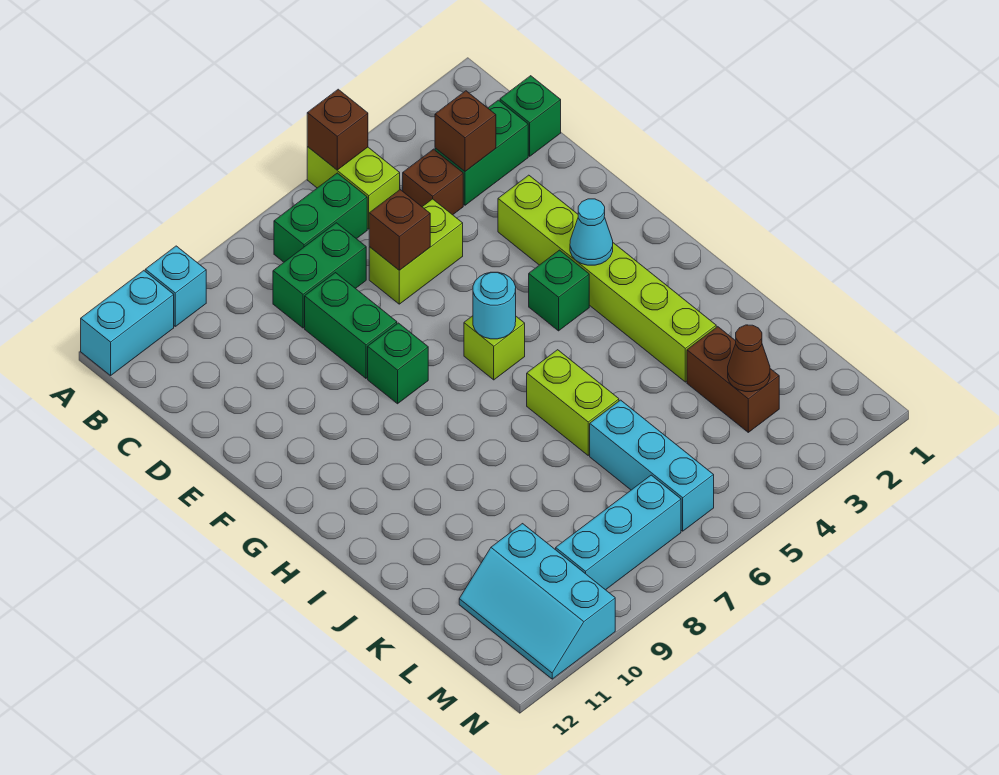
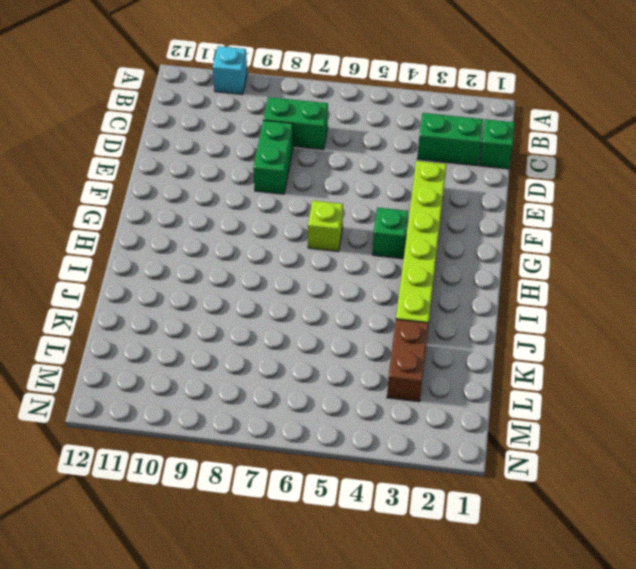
none -> lime brick A5:B5 level 1
none -> cyan brick A11:A12 level 1
none -> green brick B6:B7 level 1

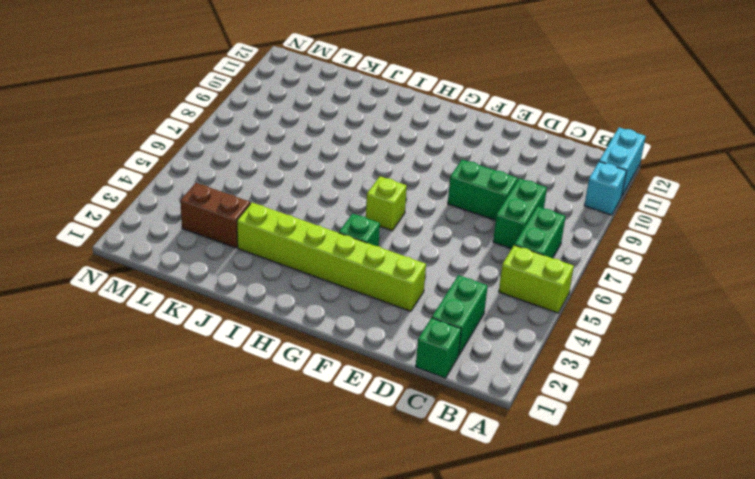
none -> brown brick C4 level 1
none -> lime brick D5:D6 level 1
none -> green brick F8 level 1

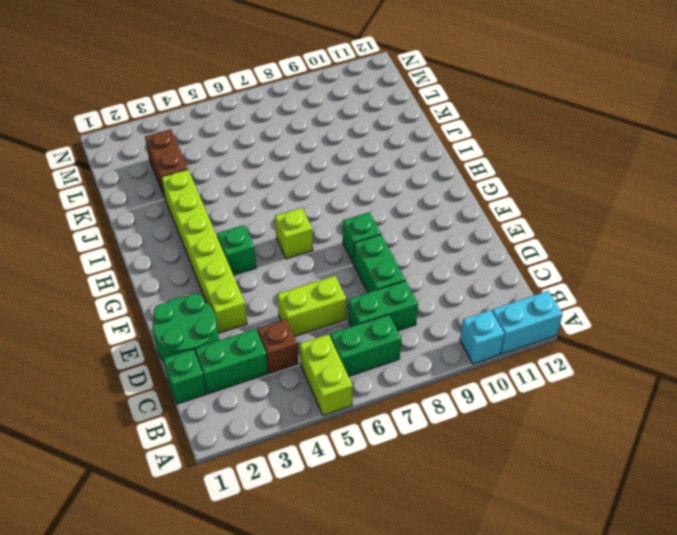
green round brick D1:E2 level 1 -> none
none -> lime brick I6:J6 level 1
none -> cyan brick K6:M6 level 1
none -> cyan slope L10:N11 level 1 top 10

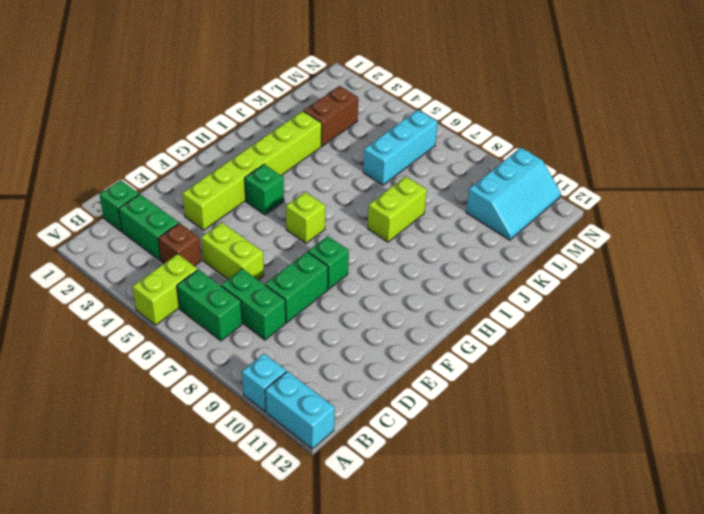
lime brick I8:J8 level 1 -> lime brick I6:J6 level 1
none -> cyan brick M7:M9 level 1
none -> brown brick A5 level 2
none -> brown brick C3 level 2

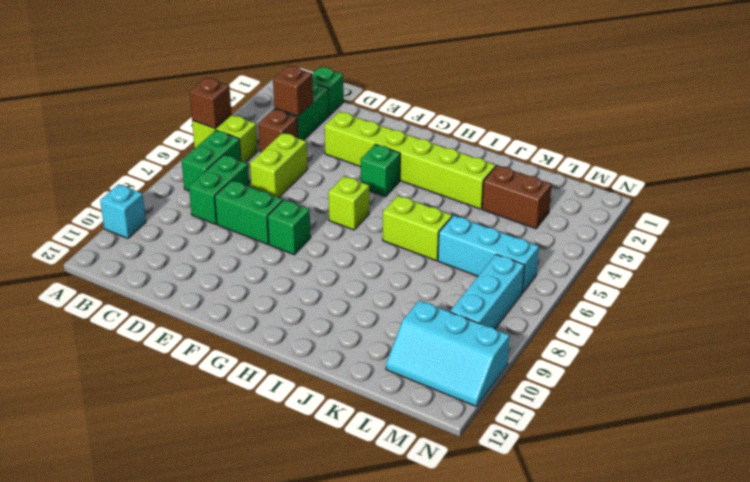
none -> cyan brick A11:A12 level 1
none -> brown brick D6 level 2
none -> cyan cone G3 level 2

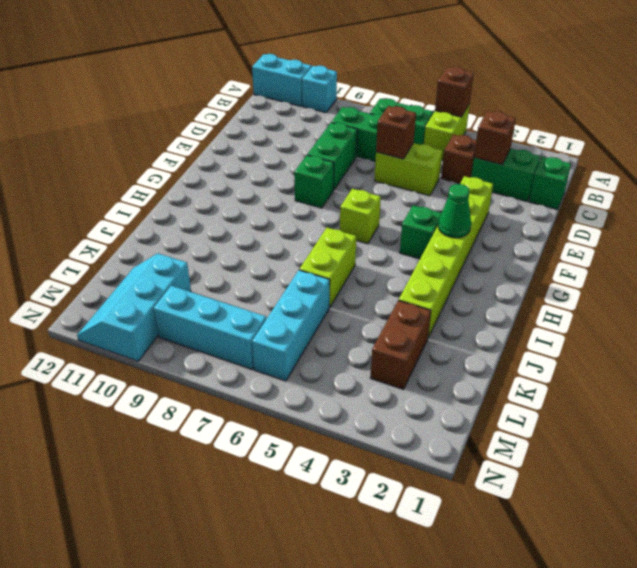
green cone G3 level 2 -> cyan cone G3 level 2
none -> cyan round brick G6 level 2
none -> brown cone L3 level 2

